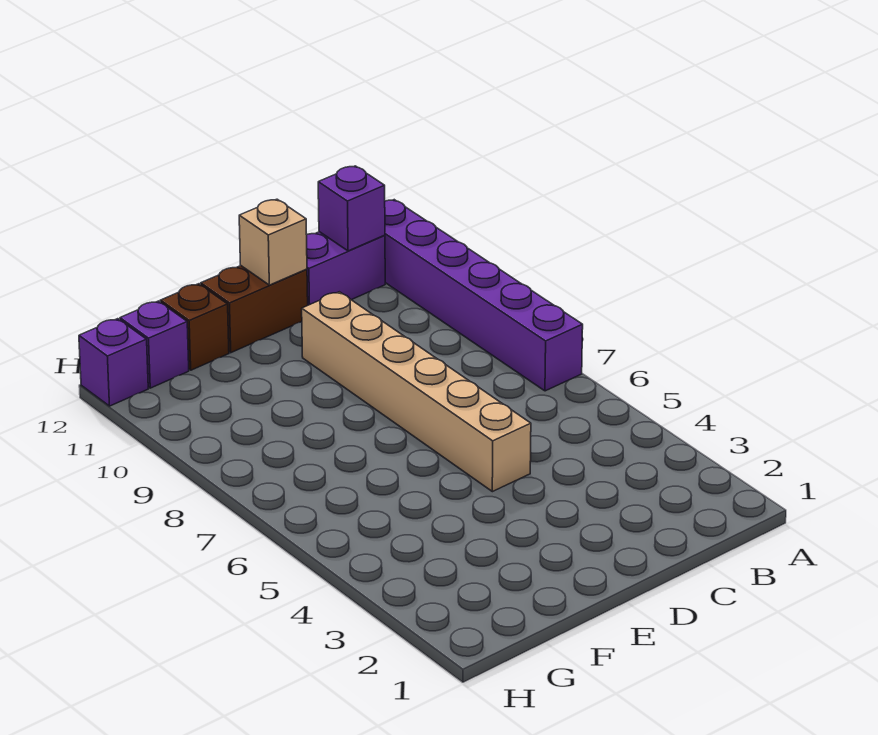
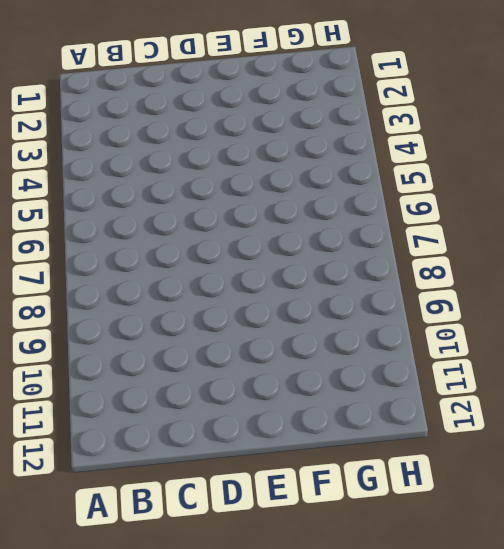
none -> purple brick A7:A12 level 1
none -> purple brick B12:C12 level 1

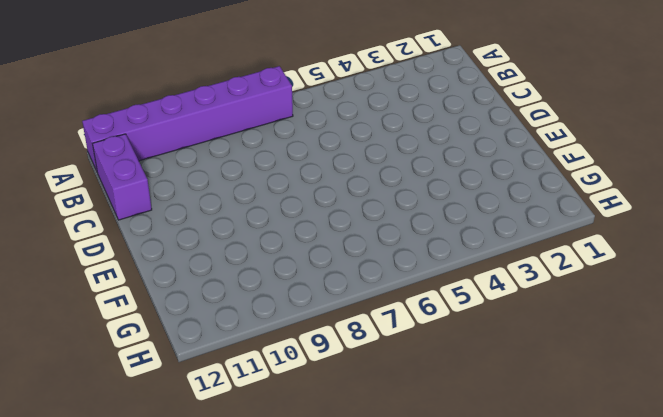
none -> tan brick D5:D10 level 1
none -> brown brick D12:E12 level 1

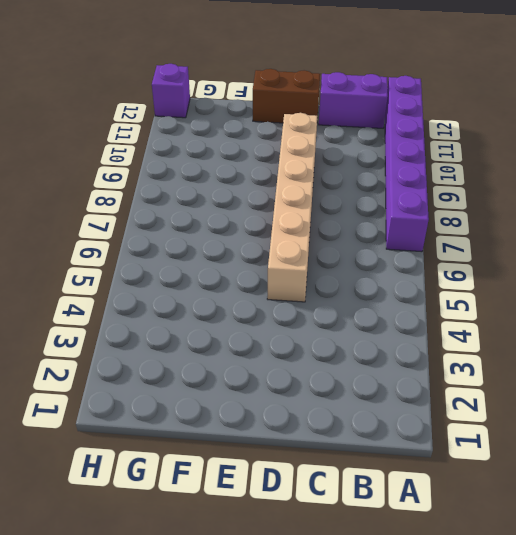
none -> brown brick F12 level 1
none -> purple brick G12 level 1

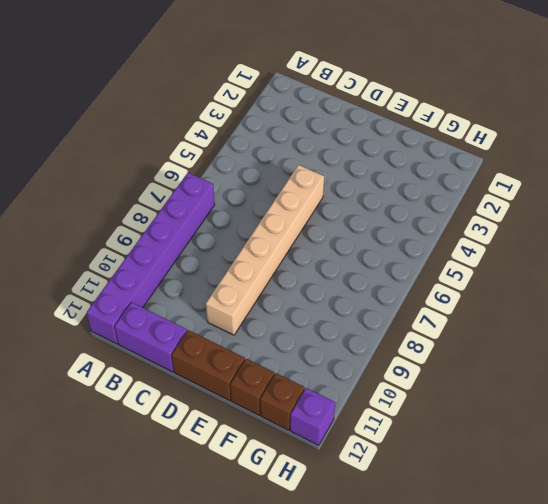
brown brick G12 level 1 -> purple brick G12 level 1
none -> purple brick B12 level 2
none -> tan brick D12 level 2

